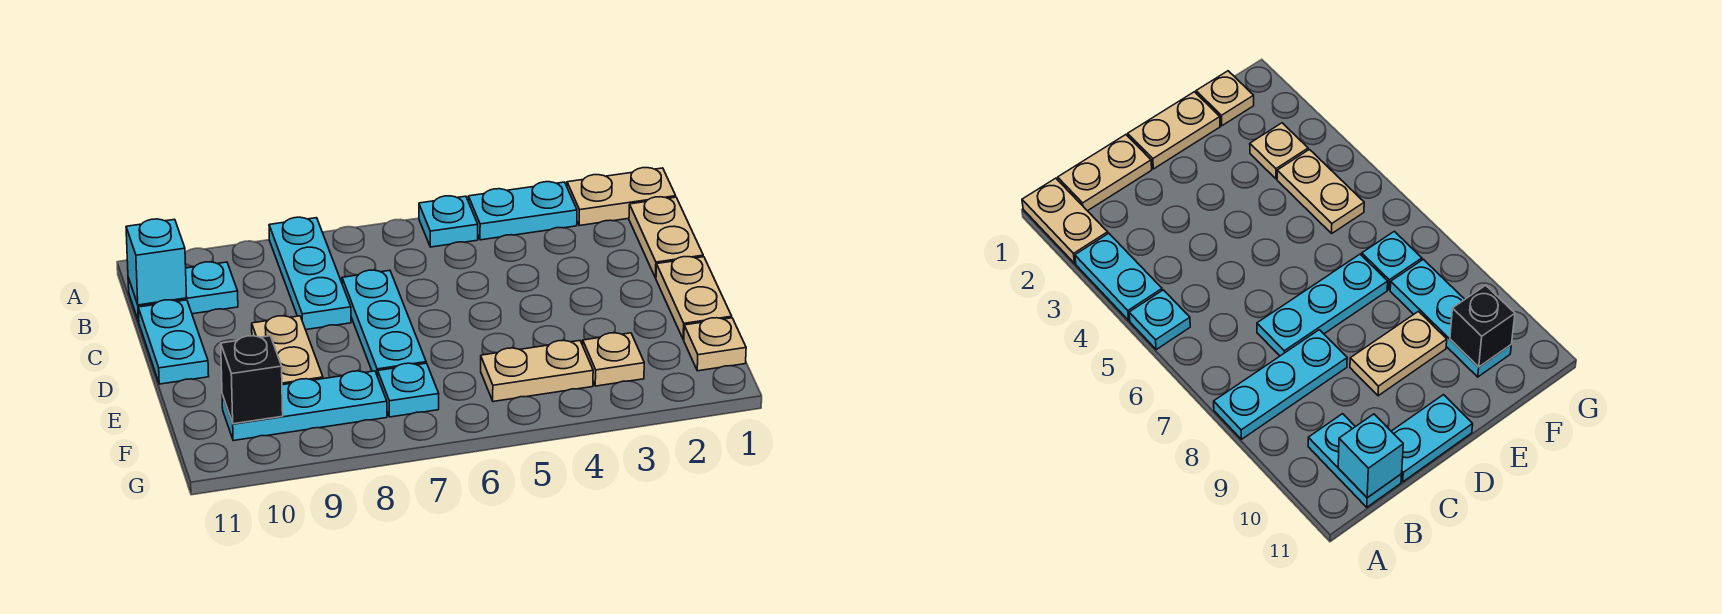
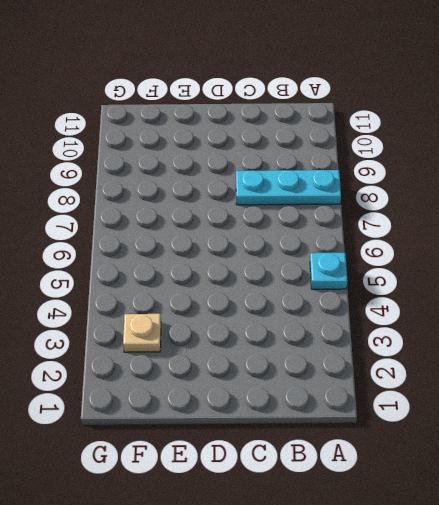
none -> tan plate A1:A2 level 1
none -> cyan plate A3:A4 level 1
none -> tan plate B1:C1 level 1

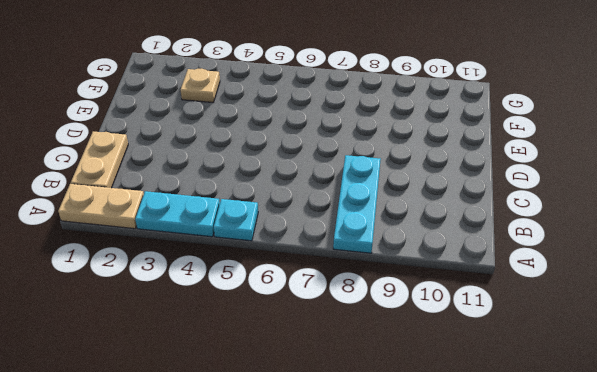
none -> cyan plate B10:B11 level 1
none -> cyan plate C7:E7 level 1
none -> cyan plate C11:D11 level 1

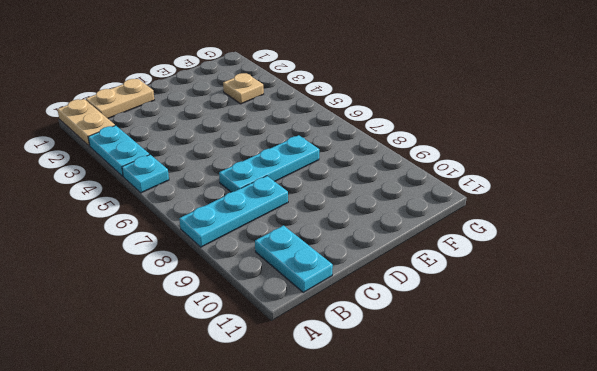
none -> cyan plate C11:D11 level 1
none -> tan plate D1:E1 level 1
none -> tan plate D9:E9 level 1

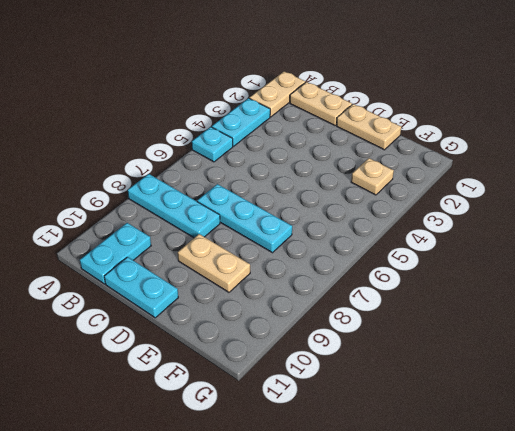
none -> tan plate F1 level 1
none -> tan plate F4:F5 level 1
none -> cyan plate F7 level 1

